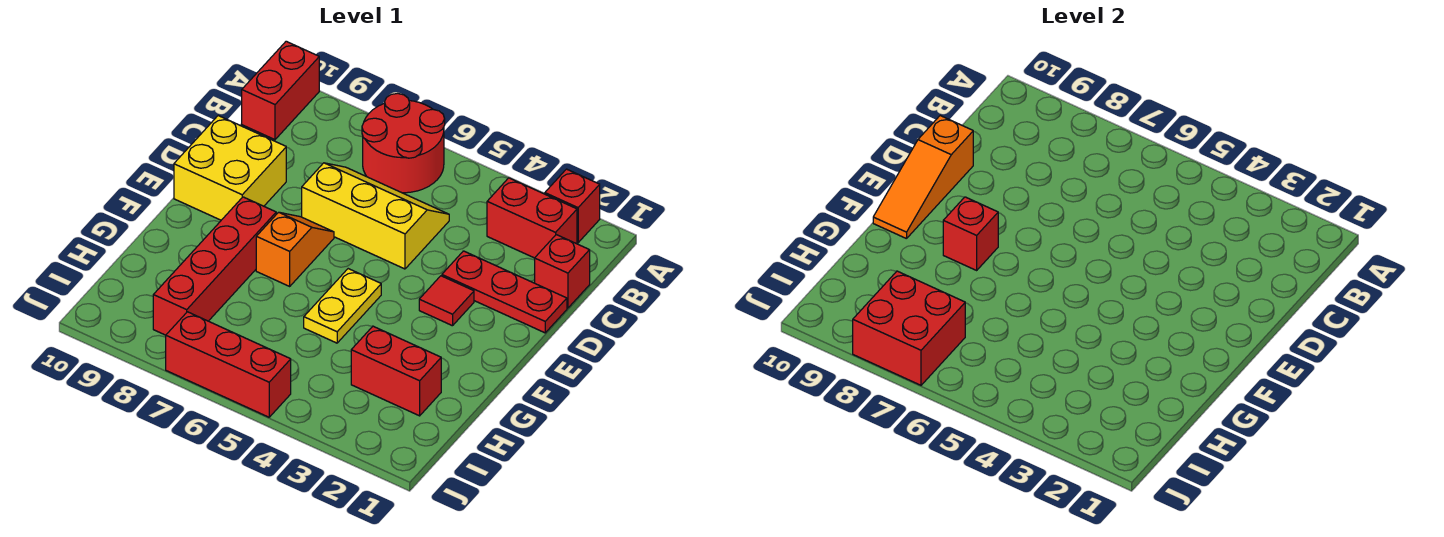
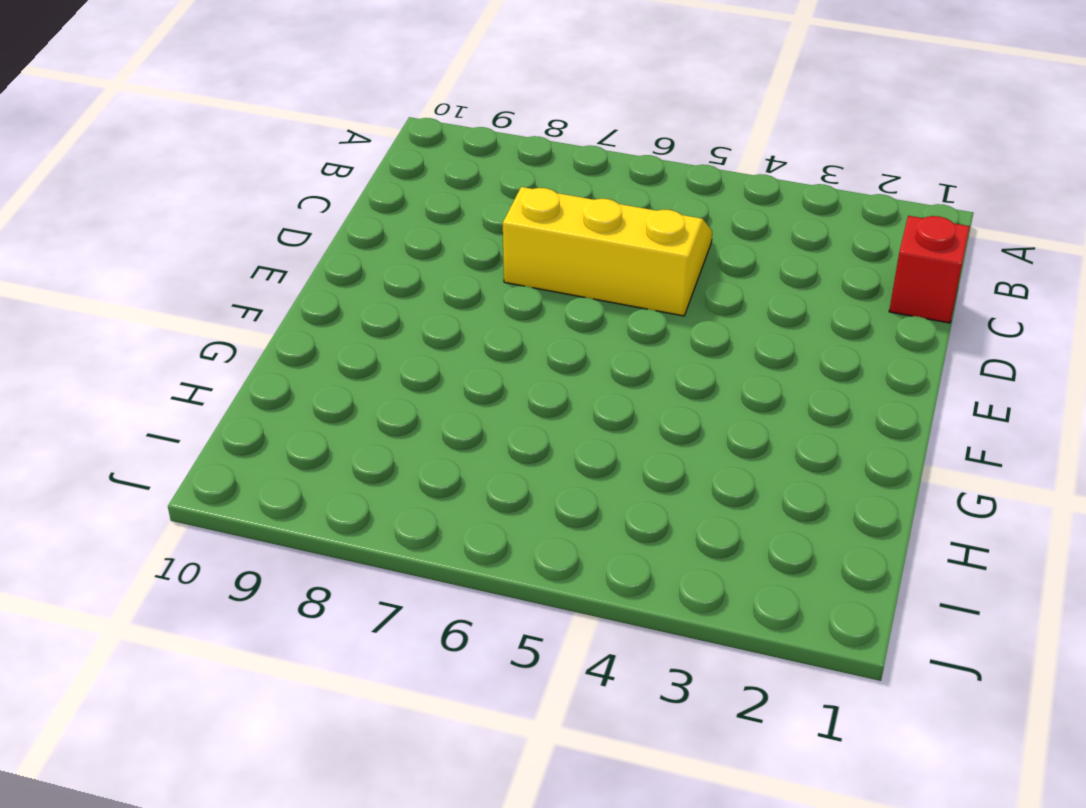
none -> red brick A2 level 1
none -> red round brick A6:B7 level 1
none -> red brick A10:B10 level 1

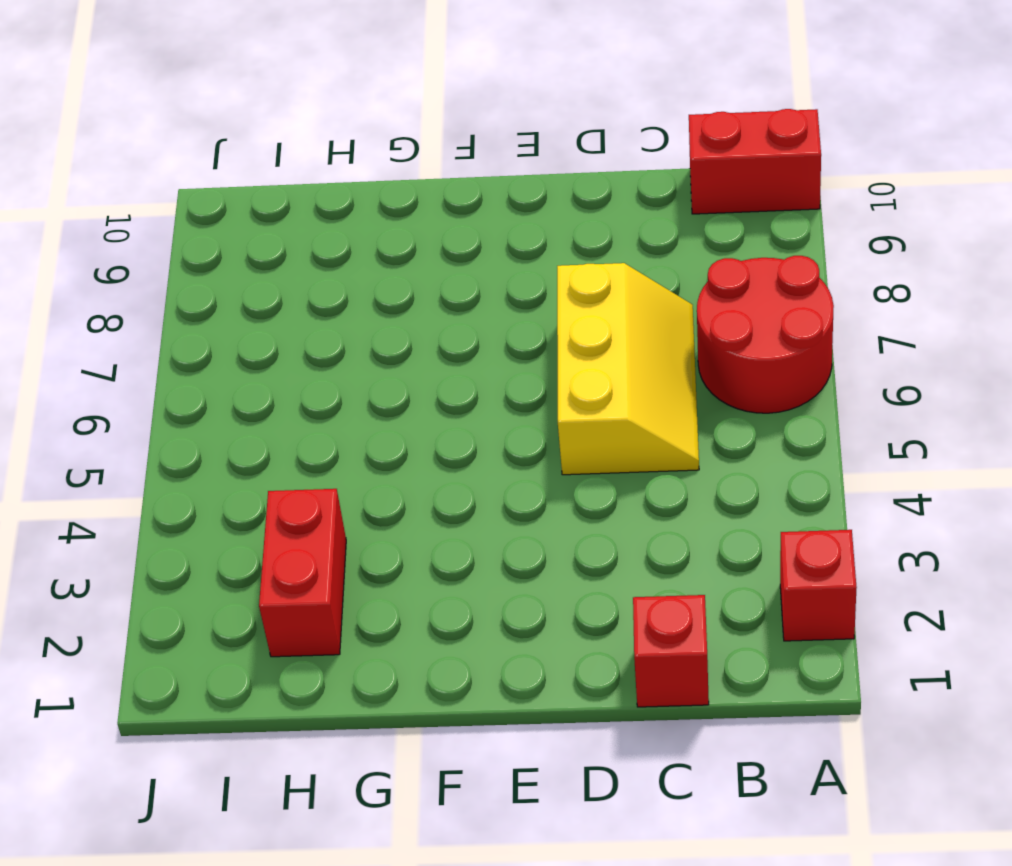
none -> red brick B2:B3 level 1
none -> red plate D1:D3 level 1
none -> yellow brick D9:E10 level 1

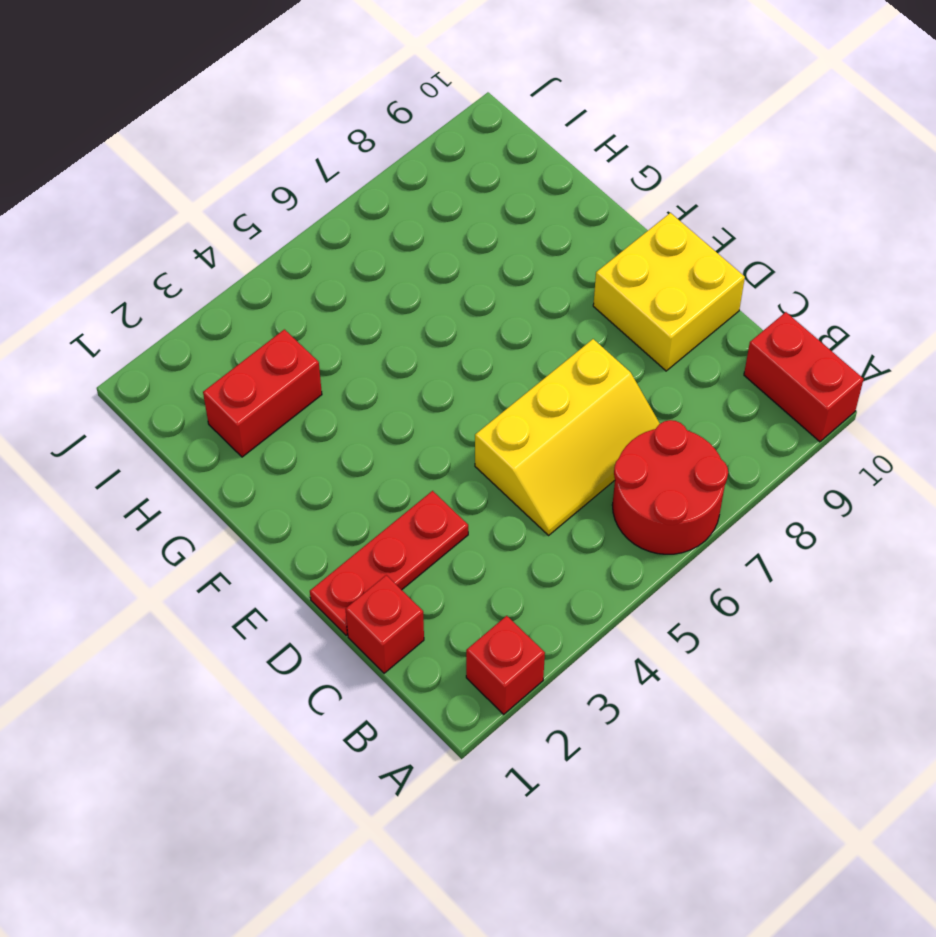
none -> red brick B2:B3 level 1
none -> red tile E3 level 1
none -> orange slope E7:F7 level 1 top F

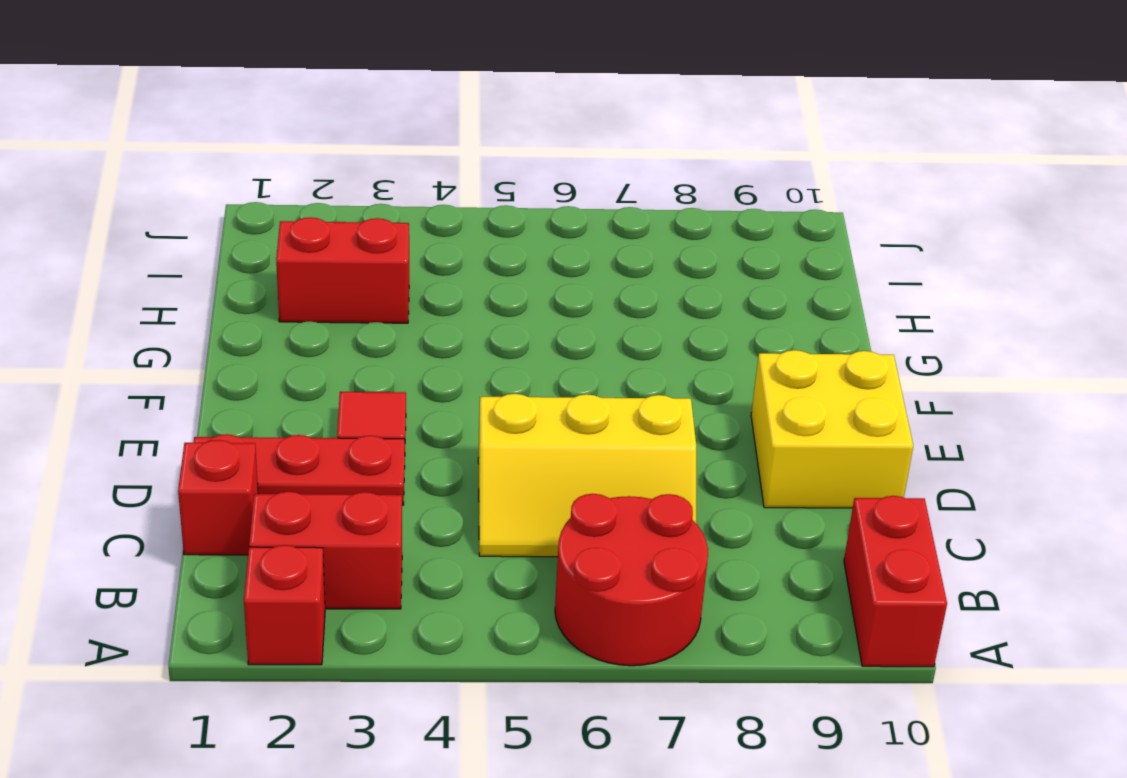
none -> orange slope E7:F7 level 1 top F
none -> yellow plate F5:G5 level 1
none -> red brick F8:I8 level 1

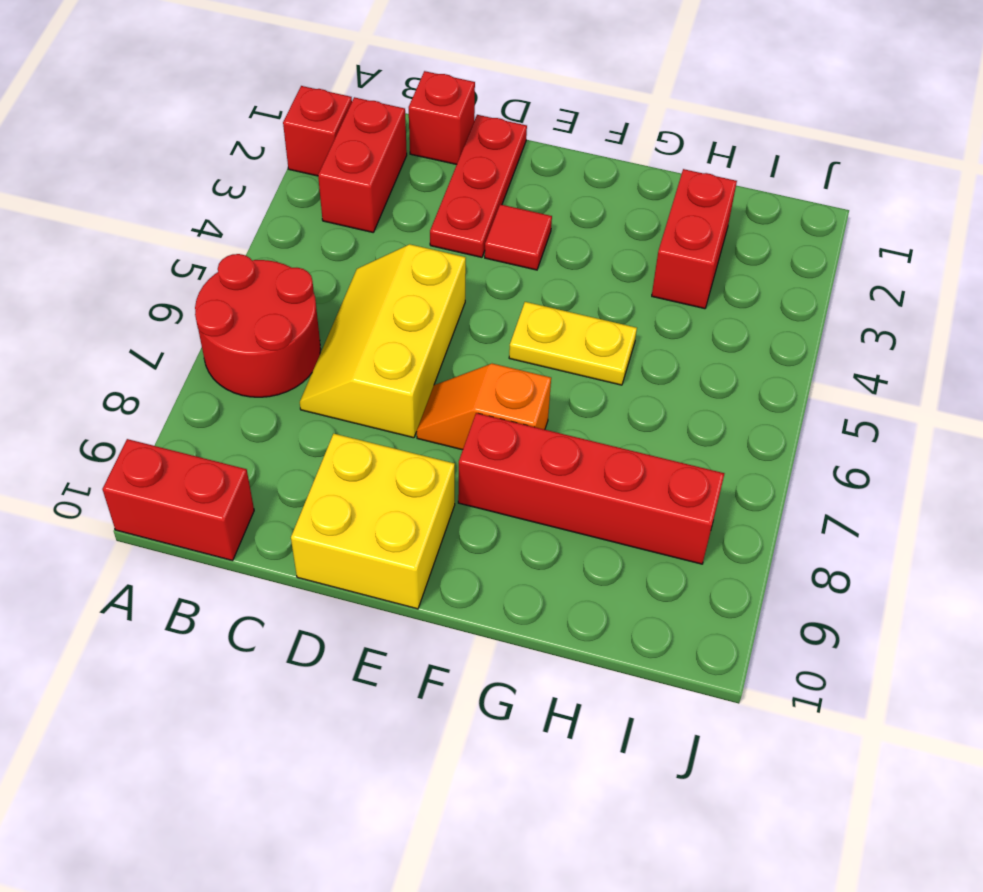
none -> red brick J5:J7 level 1
none -> orange slope D10:F10 level 2 top D
none -> red brick F8 level 2

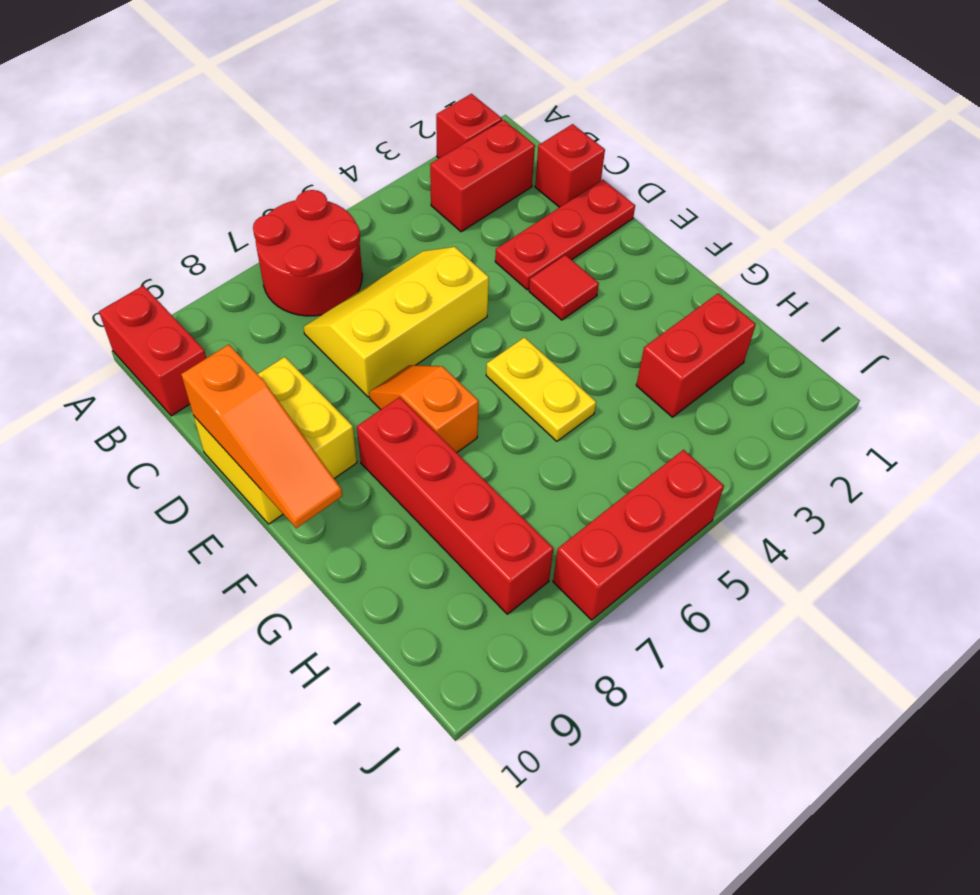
none -> red brick F8 level 2
none -> red brick I7:J8 level 2

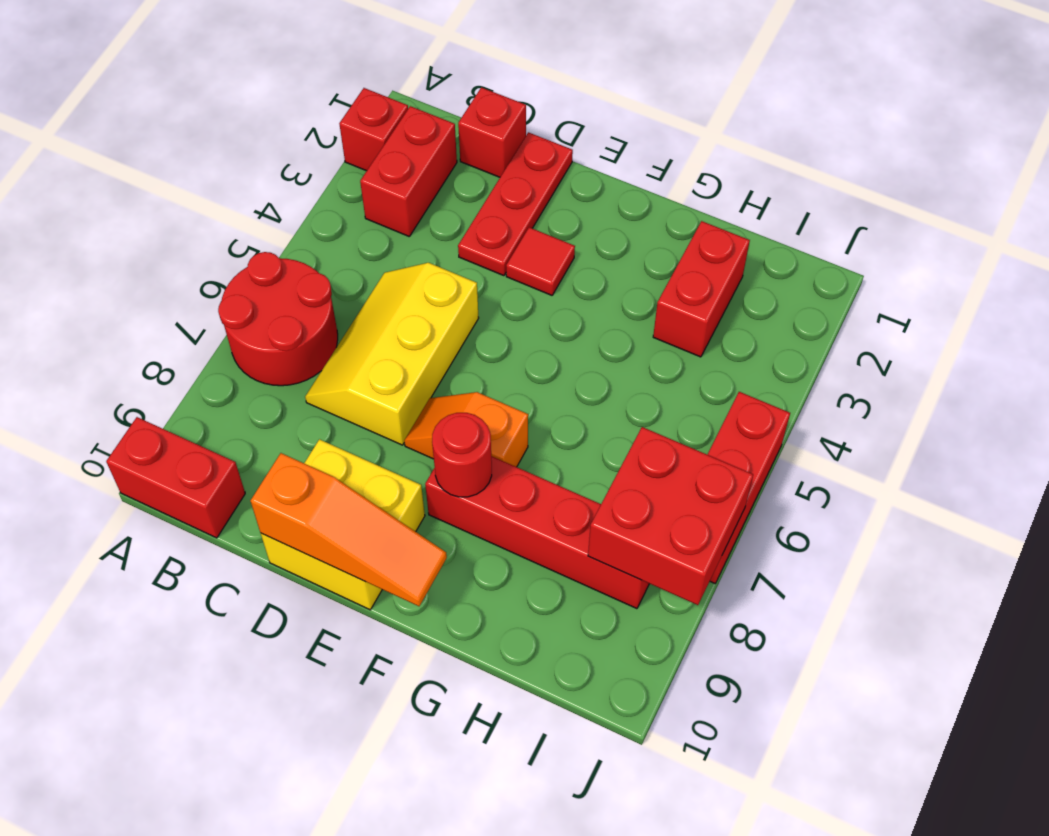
red round brick F8 level 2 -> red brick F8 level 2
none -> yellow plate F5:G5 level 1

